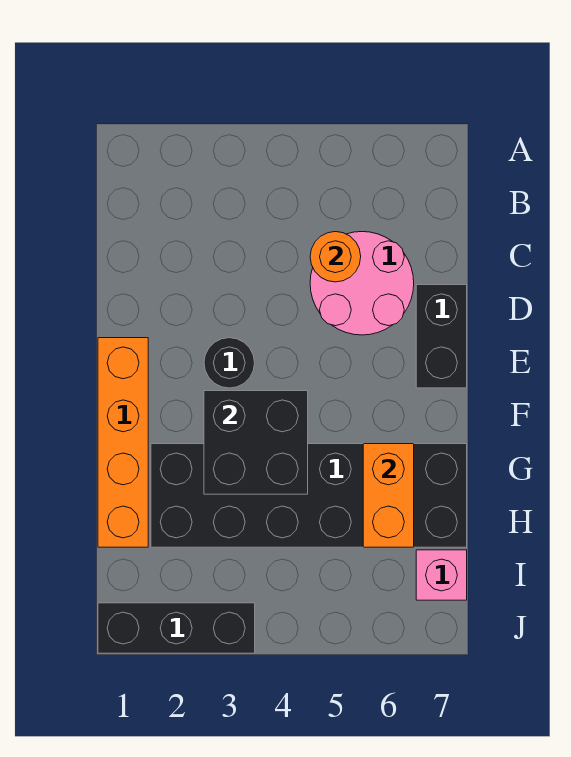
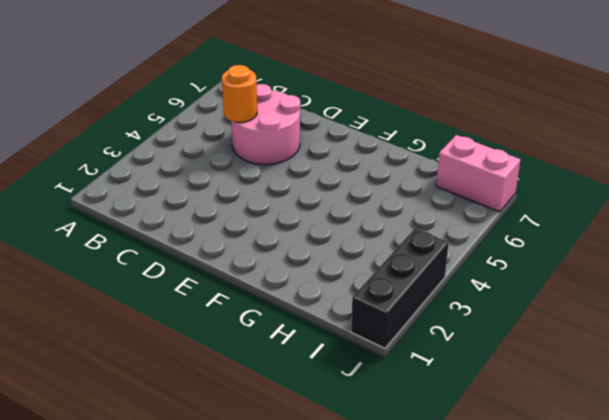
pink brick I7:J7 level 1 -> pink brick I7 level 1
none -> black brick D7:E7 level 1
none -> orange brick E1:H1 level 1

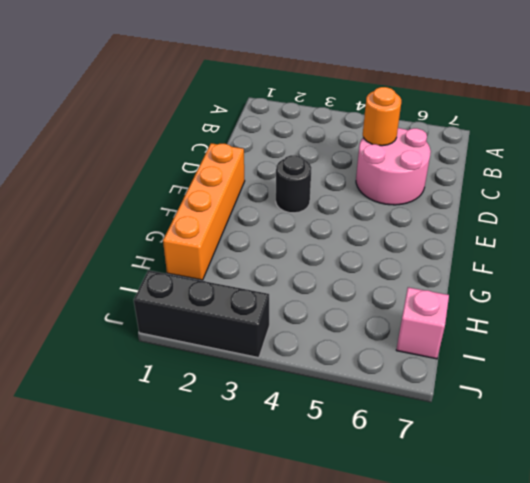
none -> black brick D7:E7 level 1
none -> black brick G2:H7 level 1

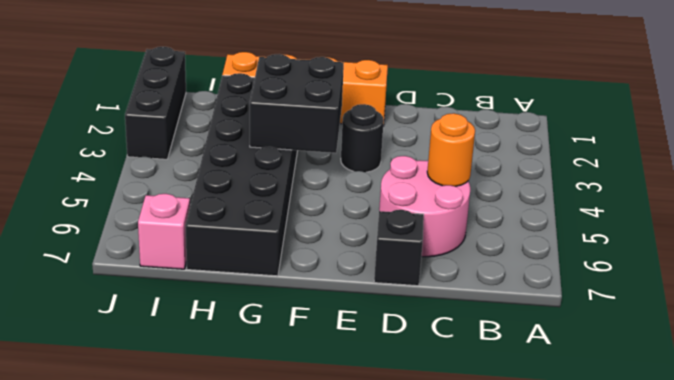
black brick D7 level 1 -> black brick D7:E7 level 1
none -> orange brick G6:H6 level 2

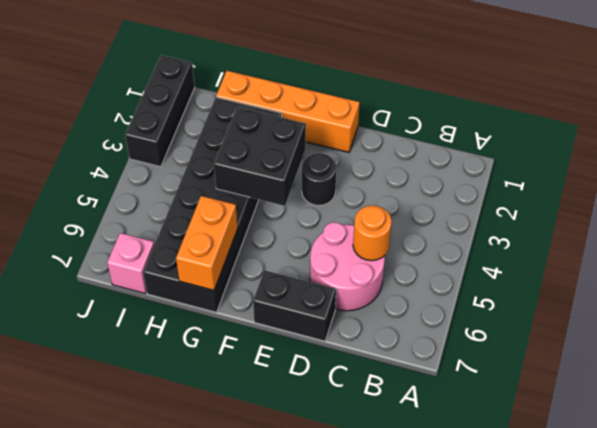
orange brick G6:G7 level 2 -> orange brick G6:H6 level 2

